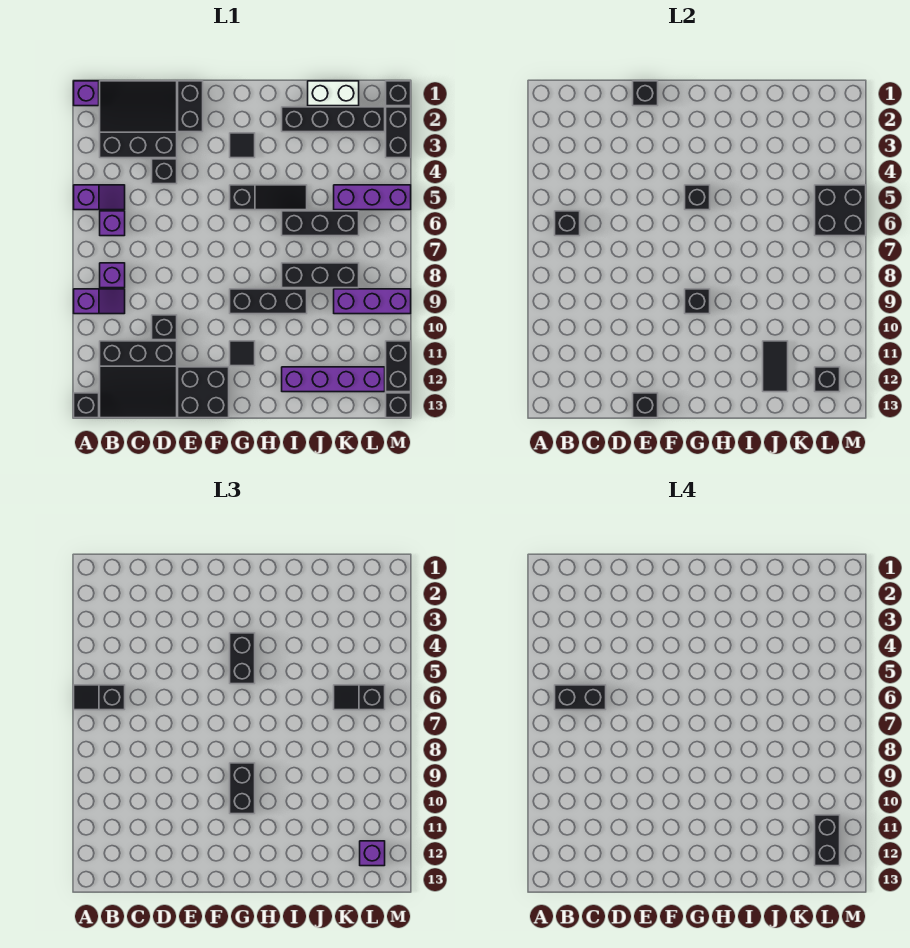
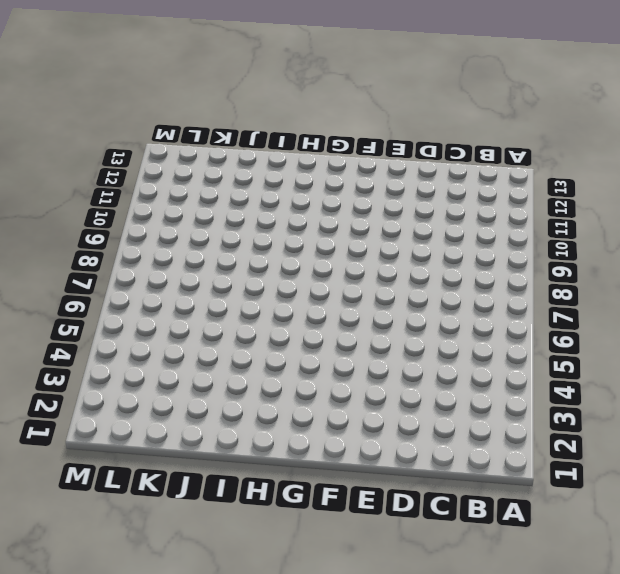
none -> purple brick A1 level 1
none -> purple slope A5:B5 level 1 top A
none -> purple slope A9:B9 level 1 top A
none -> black brick A13 level 1

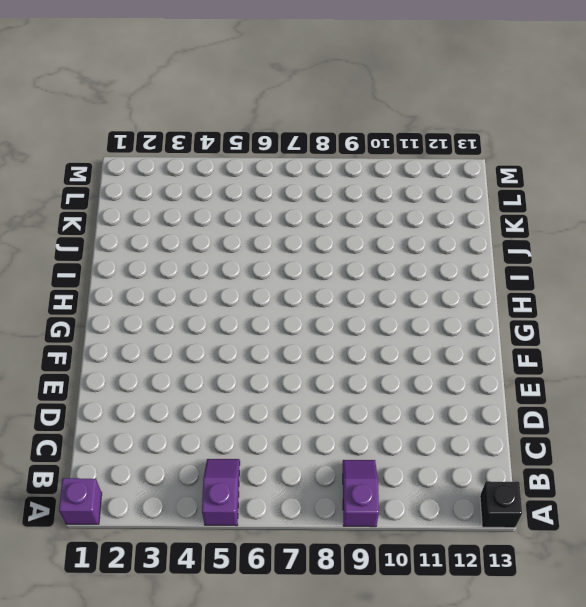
none -> black slope B1:D3 level 1 top 3
none -> purple brick B6 level 1
none -> purple brick B8 level 1
none -> black slope B11:D13 level 1 top 11

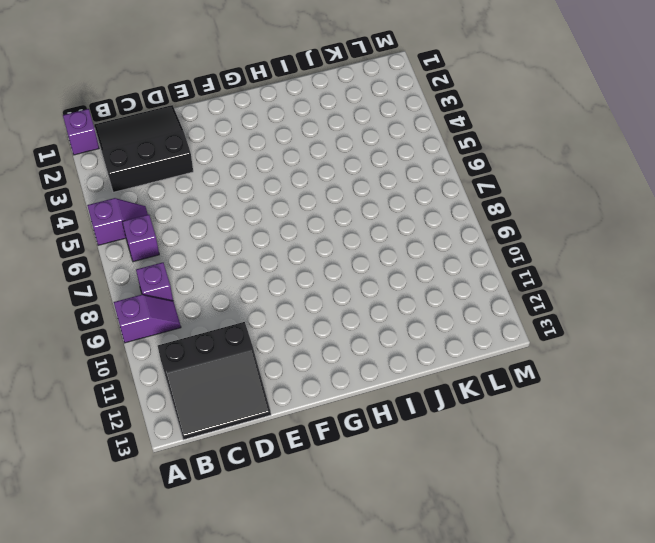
none -> black brick A13 level 1
none -> black brick D4 level 1
none -> black brick D10 level 1
none -> black brick E1:E2 level 1

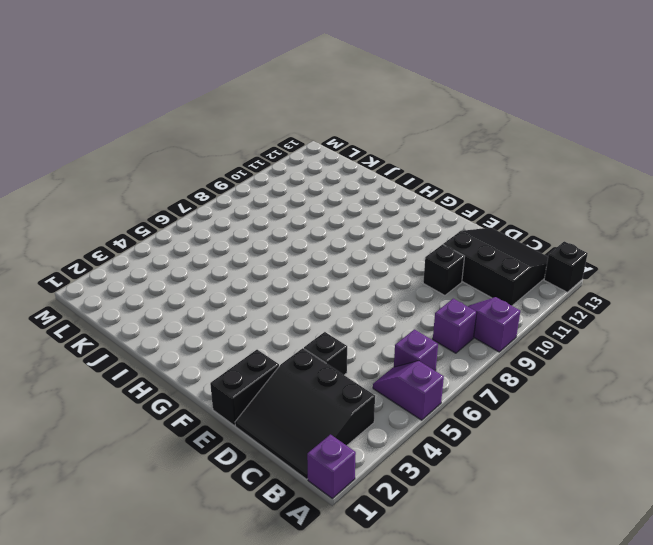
none -> black brick E12:F13 level 1
none -> black tile G3 level 1
none -> black slope G5:I5 level 1 top G
none -> black brick G9:I9 level 1

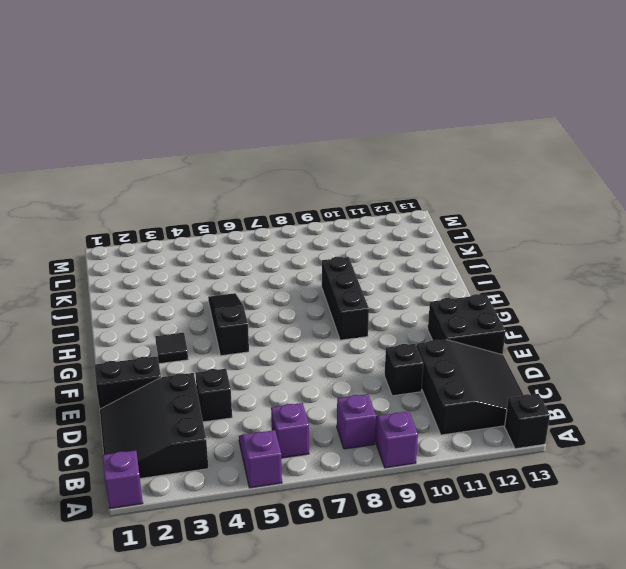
none -> black tile G11 level 1
none -> black brick I2:L2 level 1
none -> black brick I6:K6 level 1
none -> black brick I8:K8 level 1

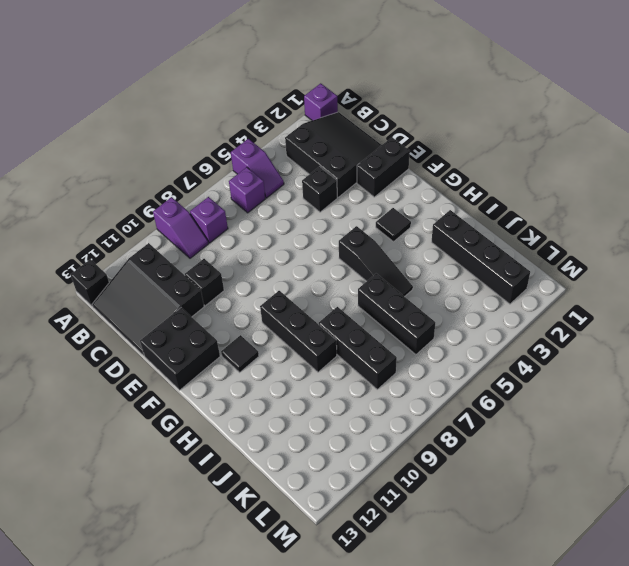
none -> purple brick I12:L12 level 1
none -> white brick J1:K1 level 1
none -> purple brick K5:M5 level 1
none -> purple brick K9:M9 level 1

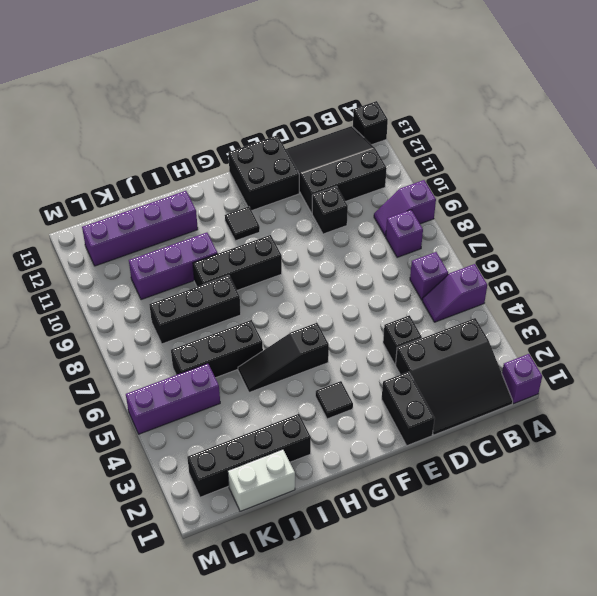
purple brick I10:K10 level 1 -> purple brick K9:M9 level 1
none -> black brick M1 level 1
none -> black brick M2:M3 level 1
none -> black brick M11:M12 level 1
none -> black brick M13 level 1

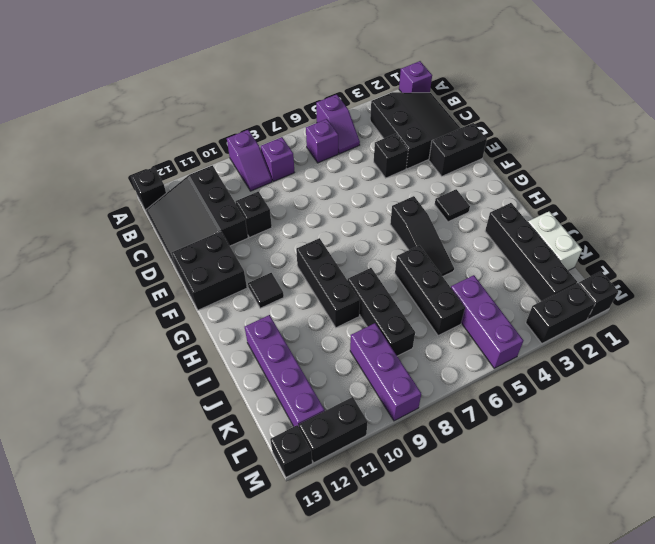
none -> black brick B6 level 2
none -> black brick E1 level 2
none -> black brick E13 level 2
none -> black brick G5 level 2

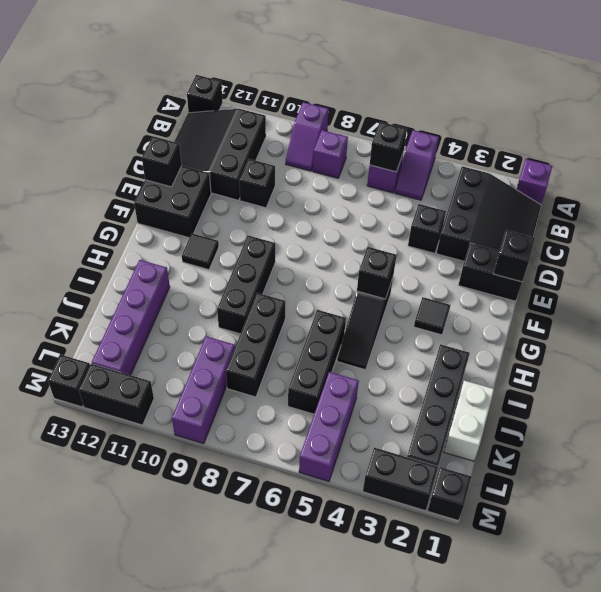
none -> black brick G9 level 2
none -> black tile J11:J12 level 2
none -> black brick L5:M6 level 2
none -> black brick L12 level 2

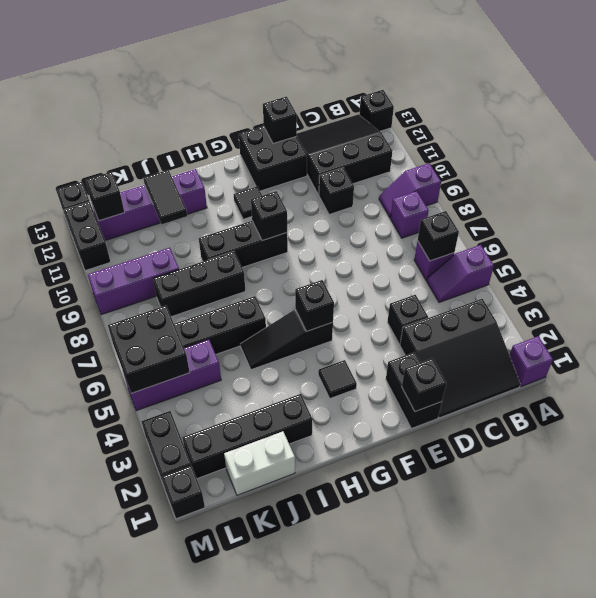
none -> black slope A6:B6 level 3 top B
none -> black brick G4:G5 level 3
none -> black brick G9:G10 level 3
none -> black slope K6:L6 level 3 top L

